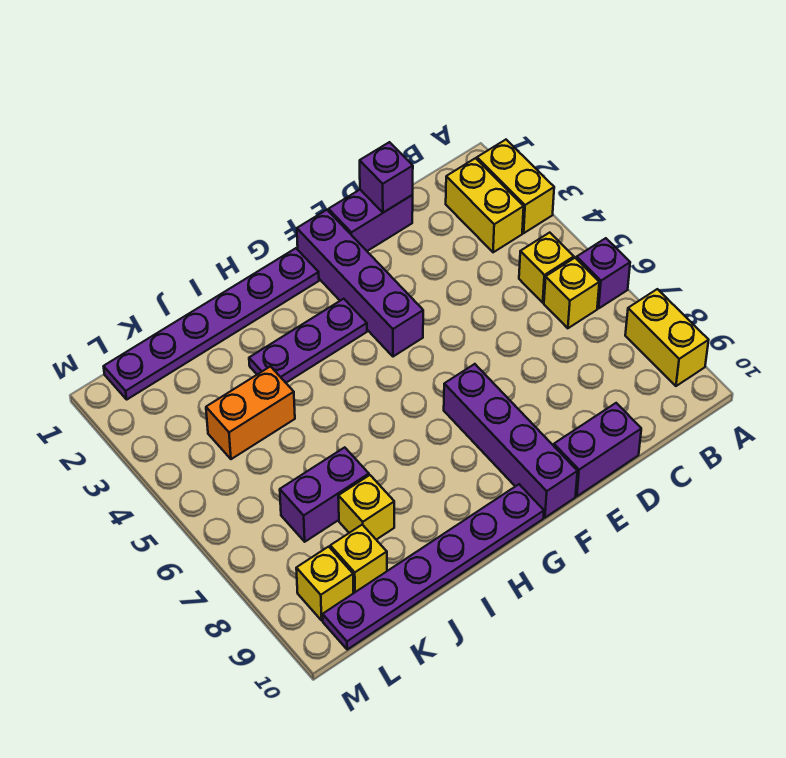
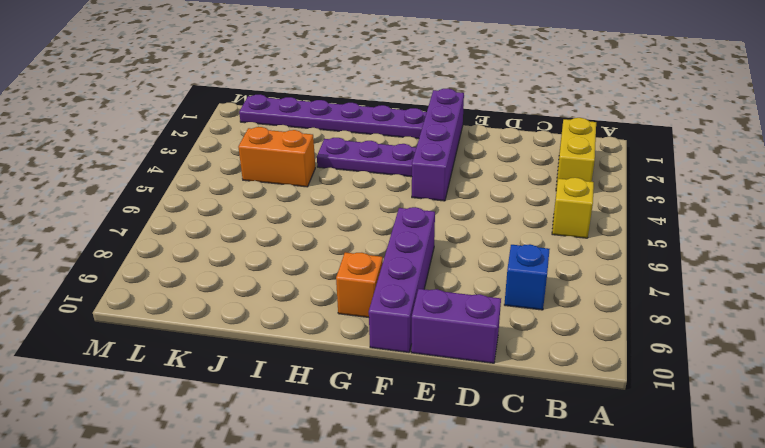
blue brick C8 level 1 -> none
orange brick G9 level 1 -> none
none -> yellow brick A2:A3 level 1
none -> purple brick A6 level 1
none -> yellow brick A8:A9 level 1

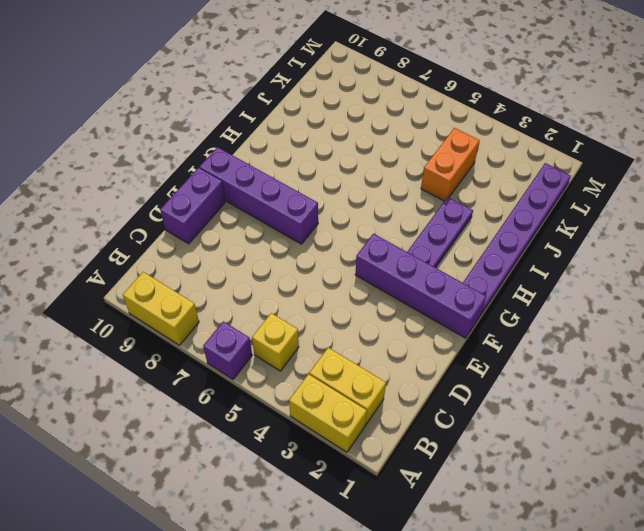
none -> yellow brick B6 level 1
none -> purple brick D1:E1 level 1
none -> purple plate G10:L10 level 1

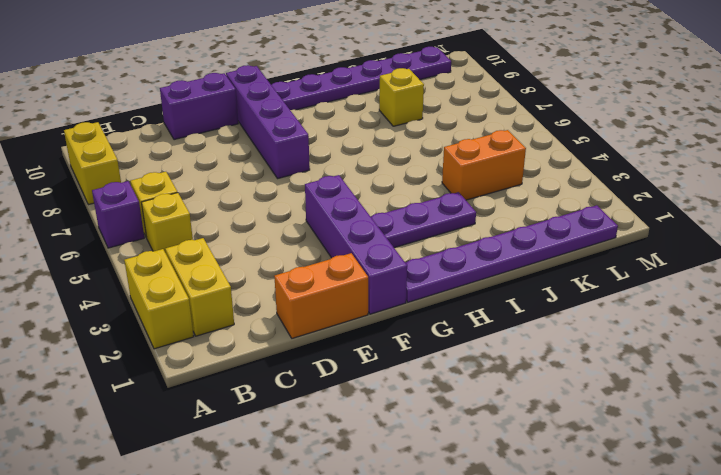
orange brick D1:E1 level 1 -> purple brick D1:E1 level 1
none -> purple brick J7:K7 level 1
none -> yellow brick K9 level 1
none -> yellow brick L9 level 1

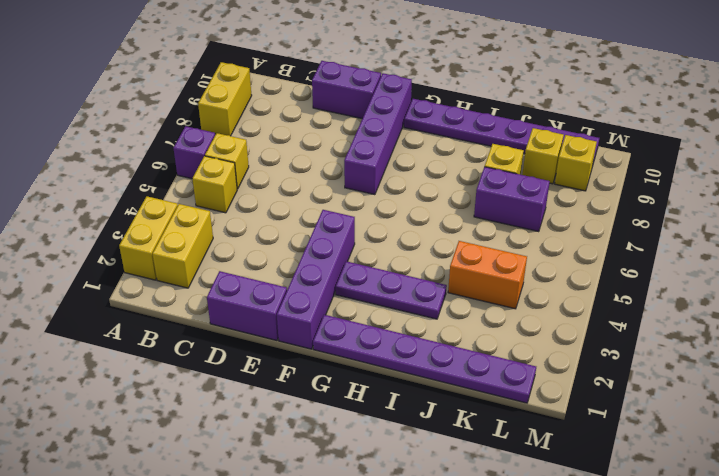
none -> purple brick D1 level 2

